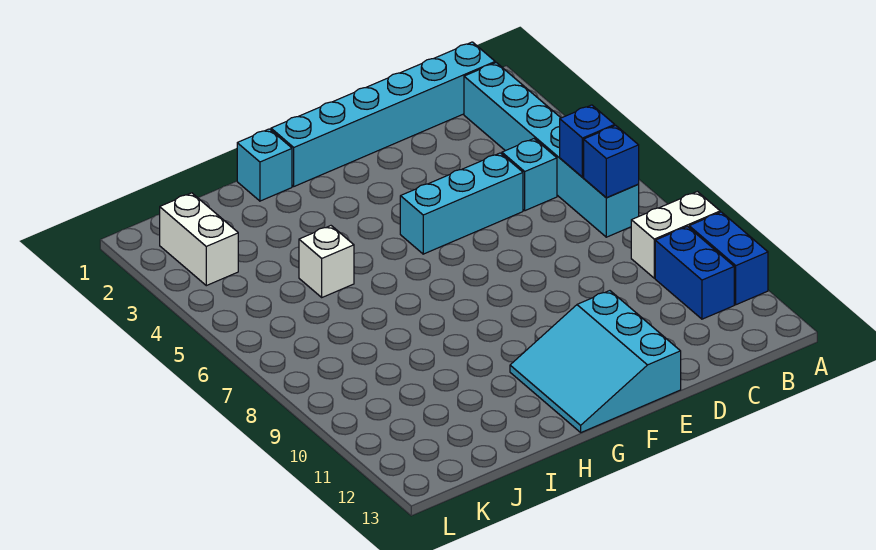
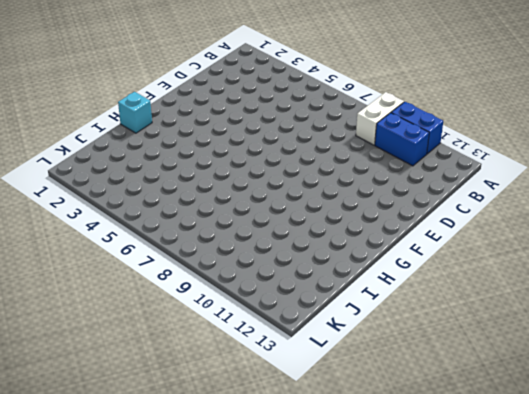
none -> cyan brick B1:G1 level 1
none -> cyan brick B2:B7 level 1
none -> cyan brick C5 level 1

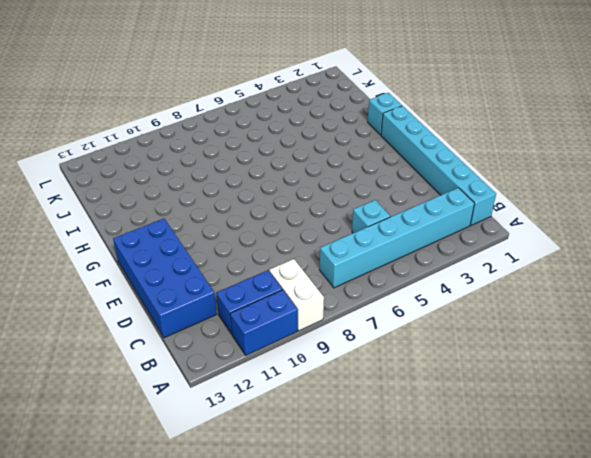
blue brick C12:F13 level 1 -> cyan slope E11:G13 level 1 top E
none -> cyan brick D5:F5 level 1
none -> white brick I5 level 1
none -> white brick K2:K3 level 1

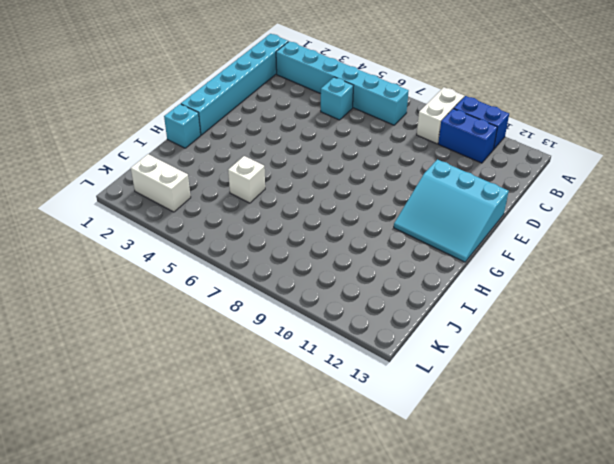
none -> cyan brick D5:F5 level 1
none -> blue brick B6 level 2
none -> blue brick B7 level 2

